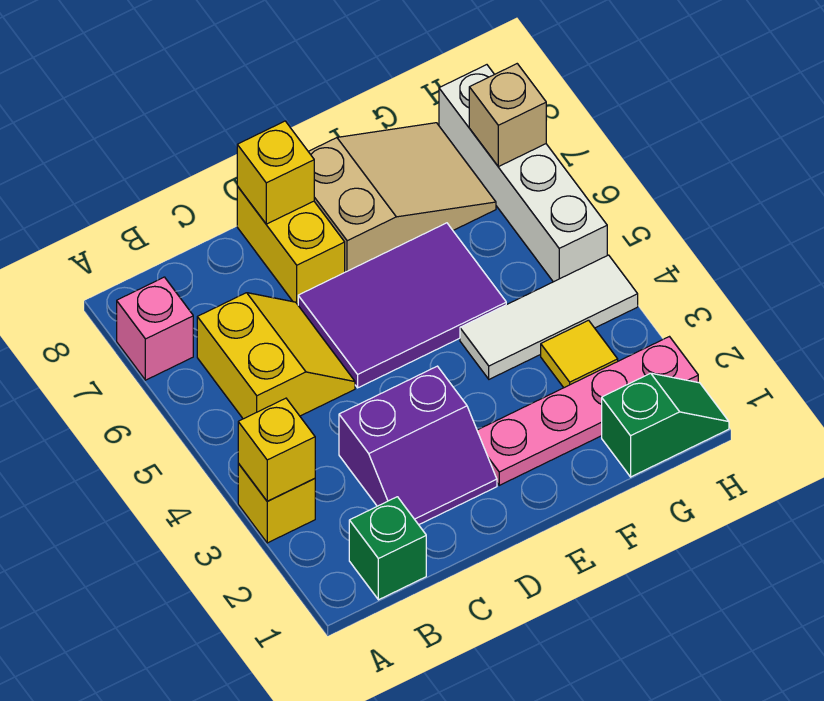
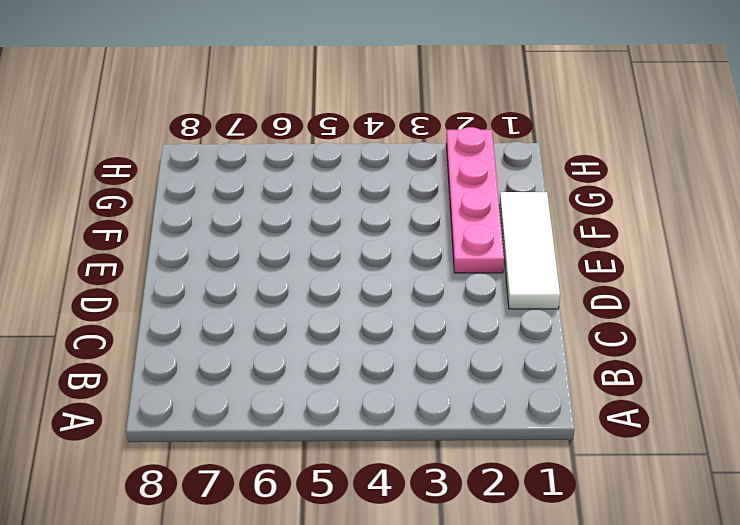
white tile D1:F1 level 1 -> white tile F4:H4 level 1
none -> yellow brick A3 level 1
none -> pink brick A7 level 1
none -> green brick B1 level 1

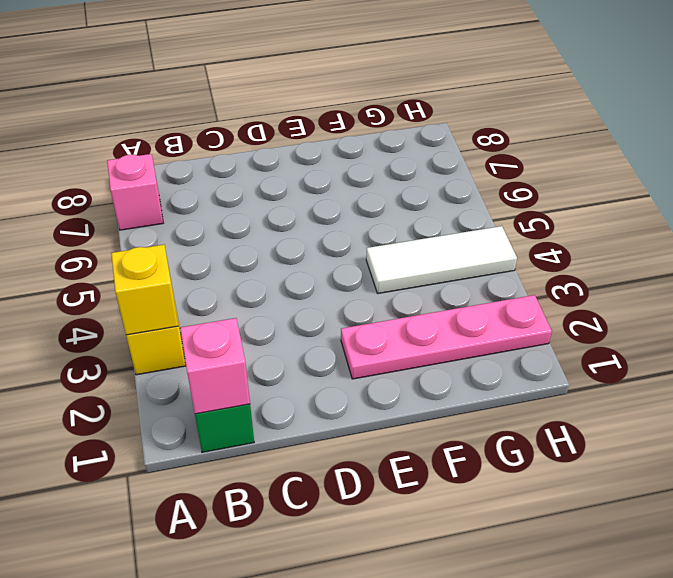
pink brick B1 level 2 -> none
none -> yellow slope B5:C6 level 1 top B
none -> purple slope C2:D3 level 1 top 3
none -> purple tile D5:F6 level 1

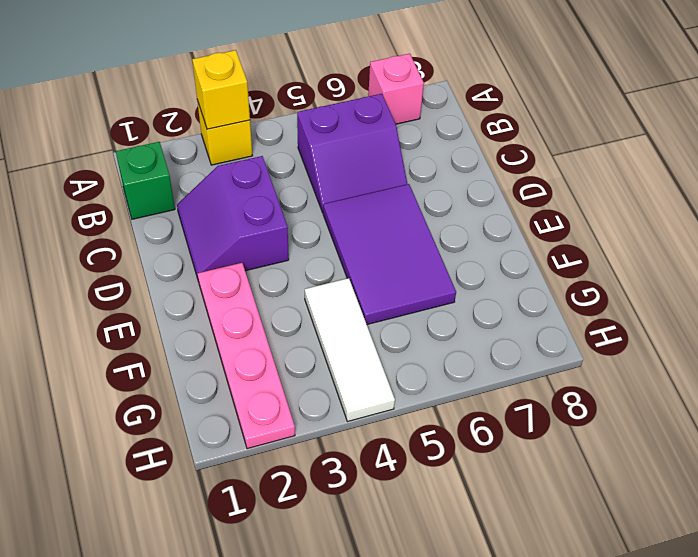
purple slope B5:C6 level 1 top B -> yellow slope B5:C6 level 1 top B
none -> yellow brick D7:D8 level 1
none -> tan slope E7:G8 level 1 top E
none -> green slope G1:H1 level 1 top G

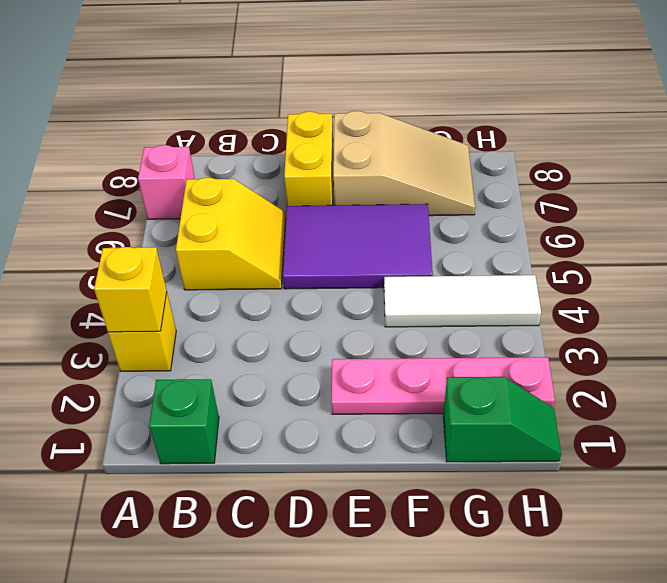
none -> purple slope C2:D3 level 1 top 3
none -> yellow tile G3 level 1
none -> white brick H5:H8 level 1

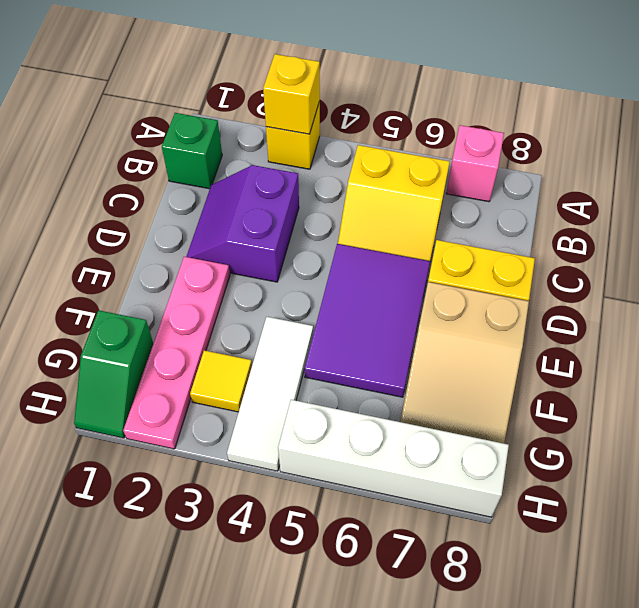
none -> yellow brick D8 level 2
none -> tan brick H7 level 2

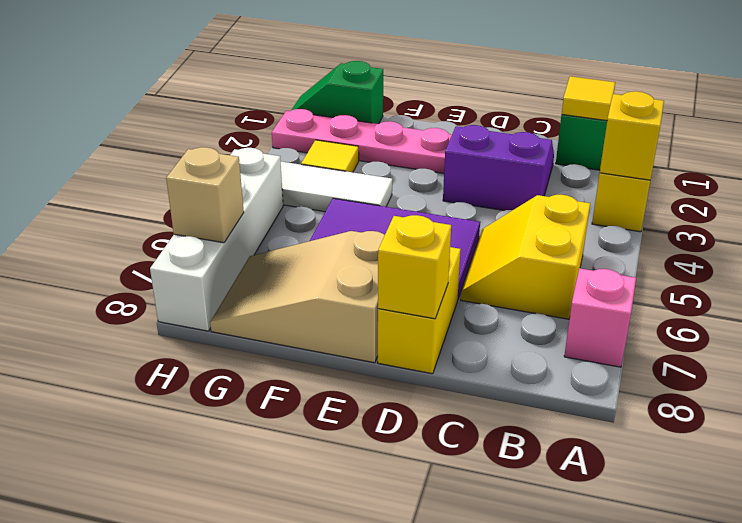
yellow tile B1 level 2 -> none

